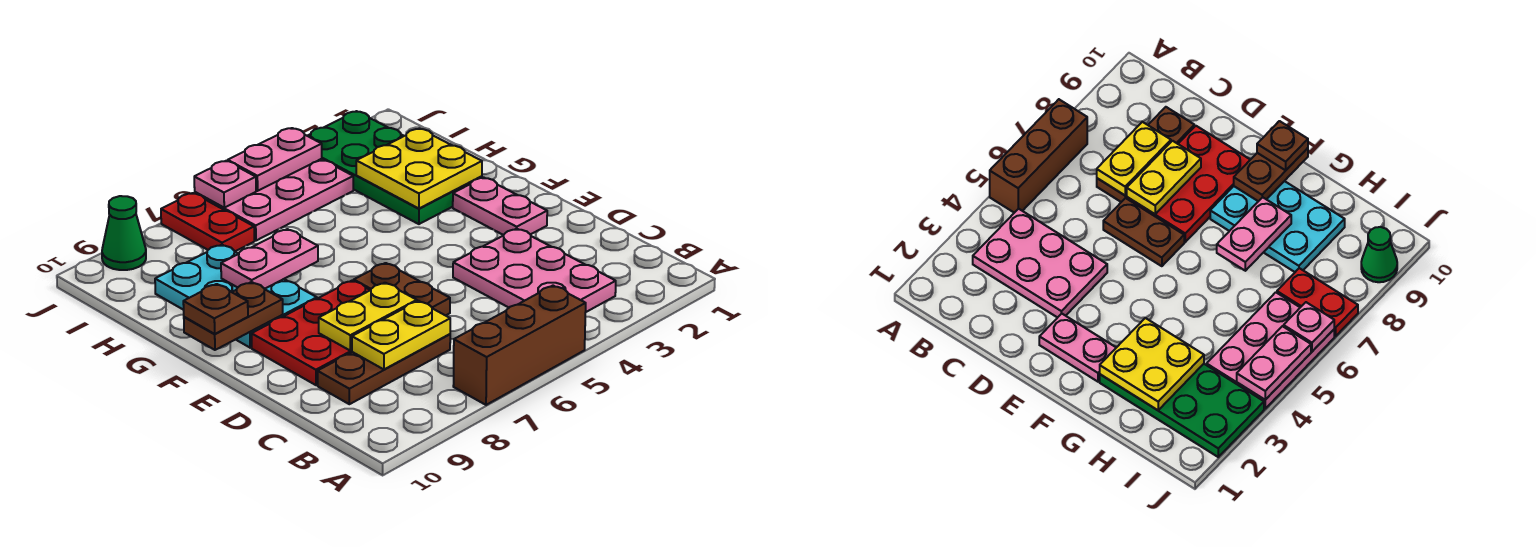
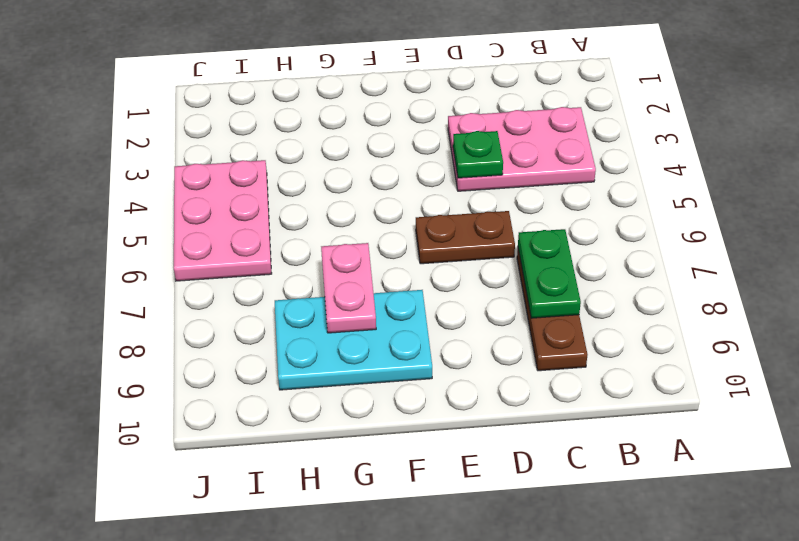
green plate C7:C8 level 2 -> yellow plate C7:C8 level 2
green plate D4 level 2 -> none
none -> brown brick A5:A7 level 1
none -> red plate D7:E9 level 1
none -> pink plate E2:F2 level 1

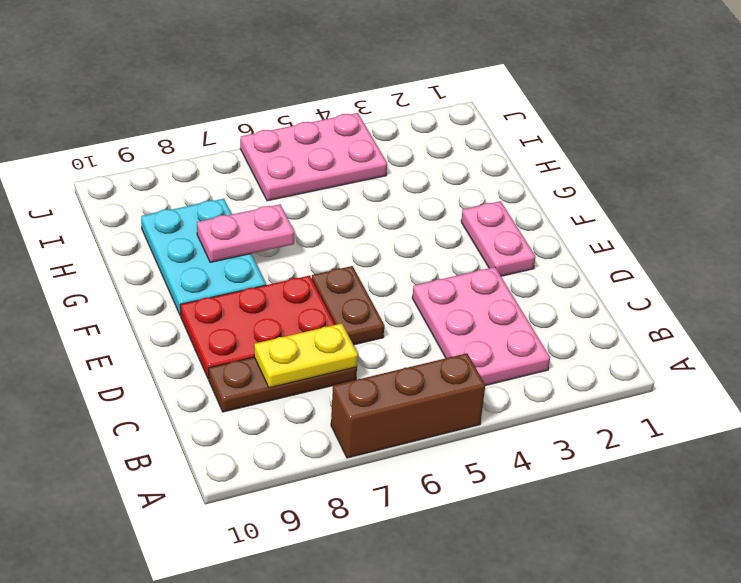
none -> green plate G2:J3 level 1
none -> red plate I7:J7 level 1
none -> green cone J9 level 1

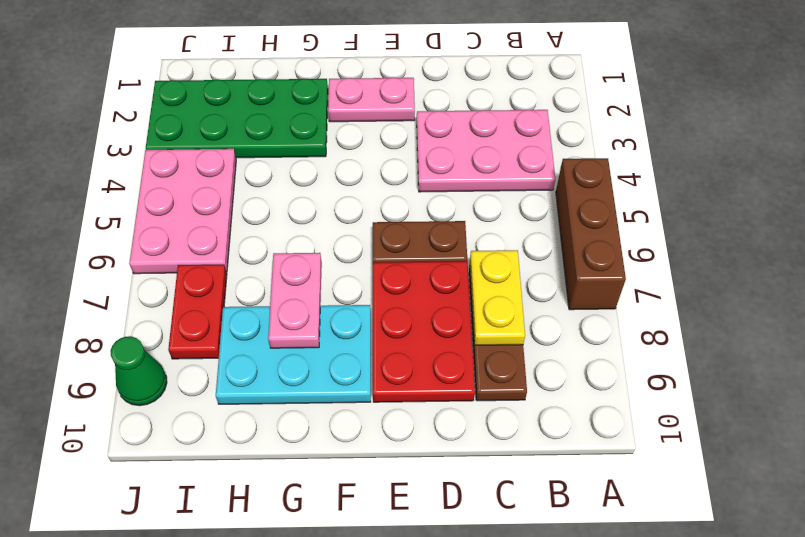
red plate I7:I8 level 1 -> red plate I7:J7 level 1
none -> yellow plate D7:D8 level 2
none -> brown plate F9:F10 level 2
none -> yellow plate G2:H3 level 2

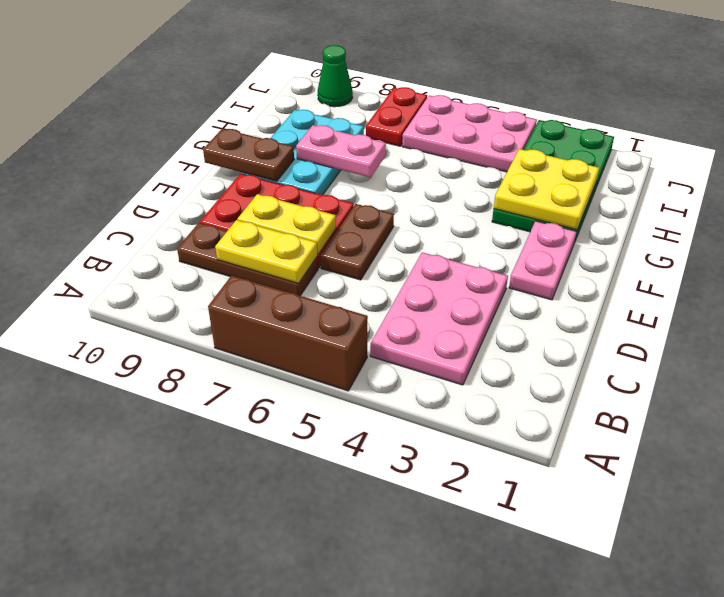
none -> pink plate J4:J5 level 2
none -> pink plate J6 level 2
none -> brown plate F10 level 3

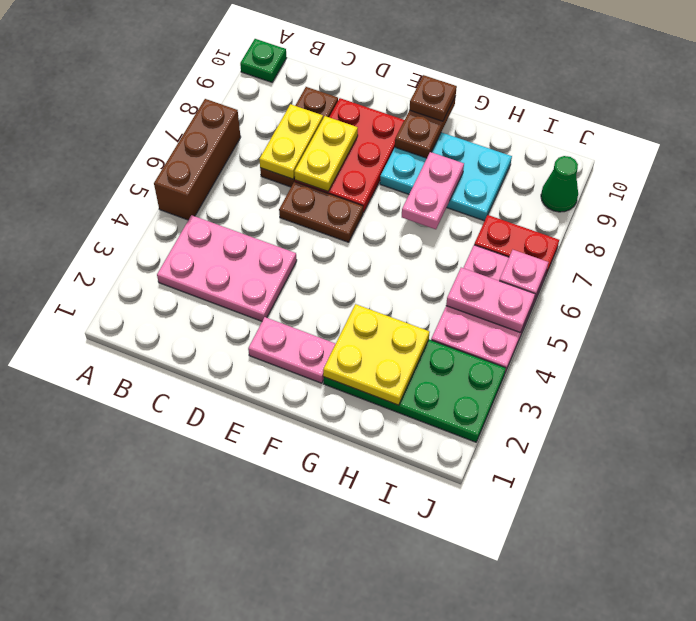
green plate A10 level 1 -> none
pink plate I5:J5 level 2 -> pink plate J4:J5 level 2

